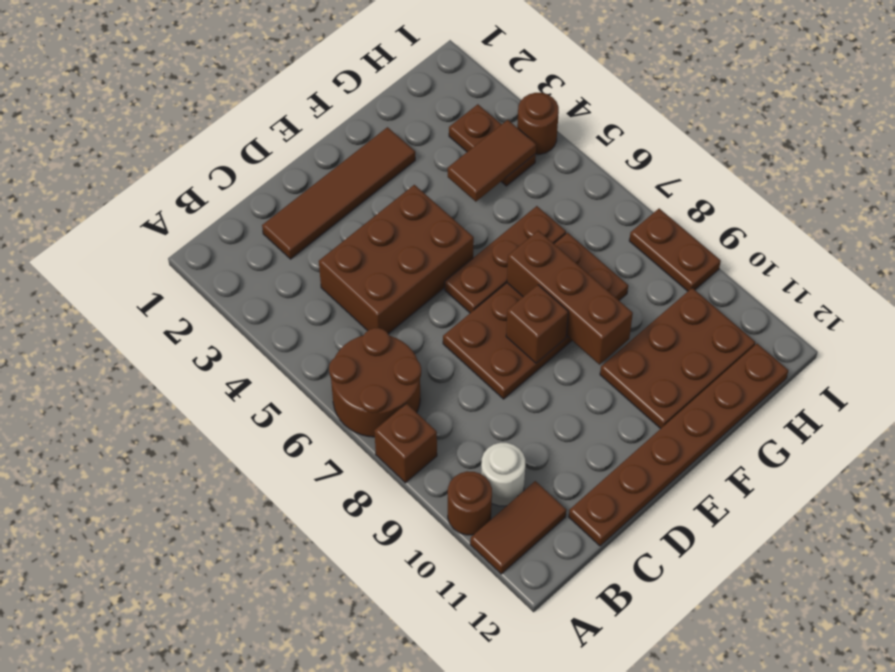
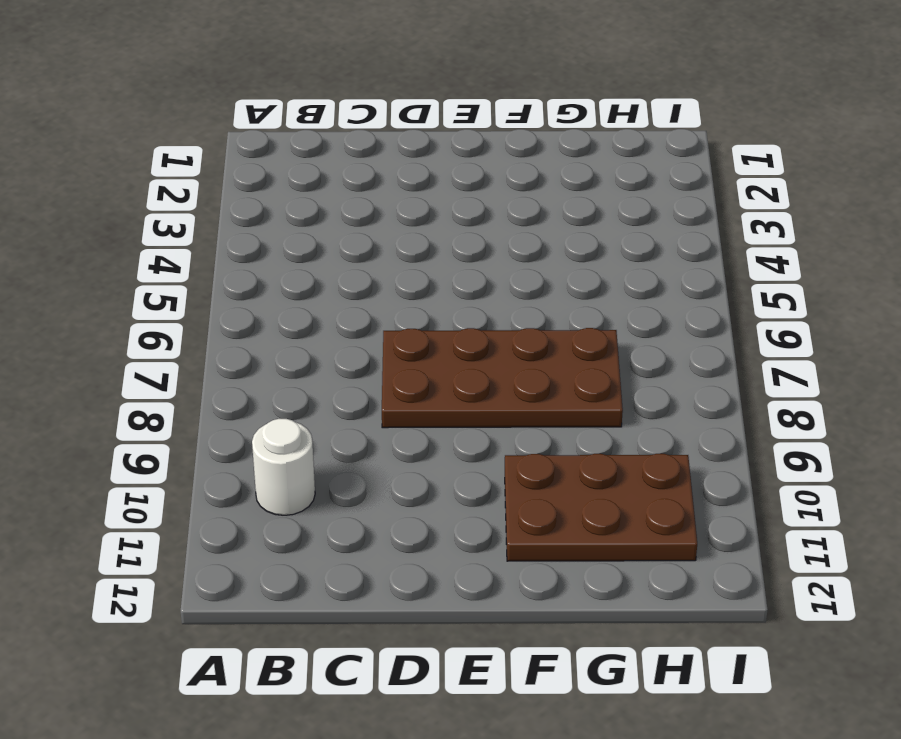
none -> brown round brick A6:B7 level 1
none -> brown brick A8 level 1
none -> brown round brick A10 level 1

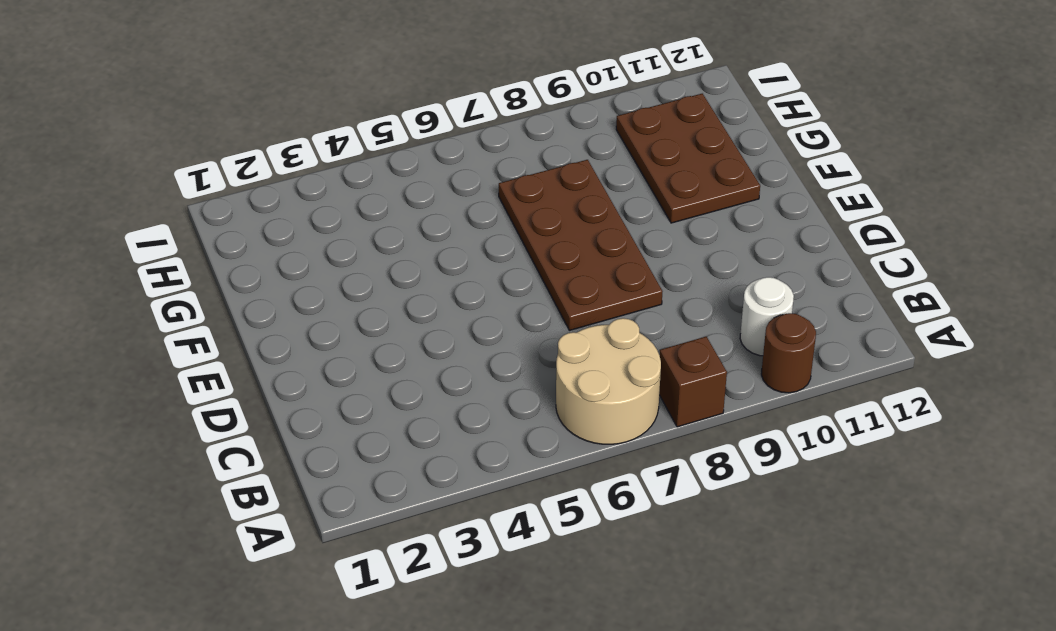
tan round brick A6:B7 level 1 -> brown round brick A6:B7 level 1
none -> brown tile A11:B11 level 1
none -> brown tile C2:F2 level 1
none -> brown brick C4:E5 level 1

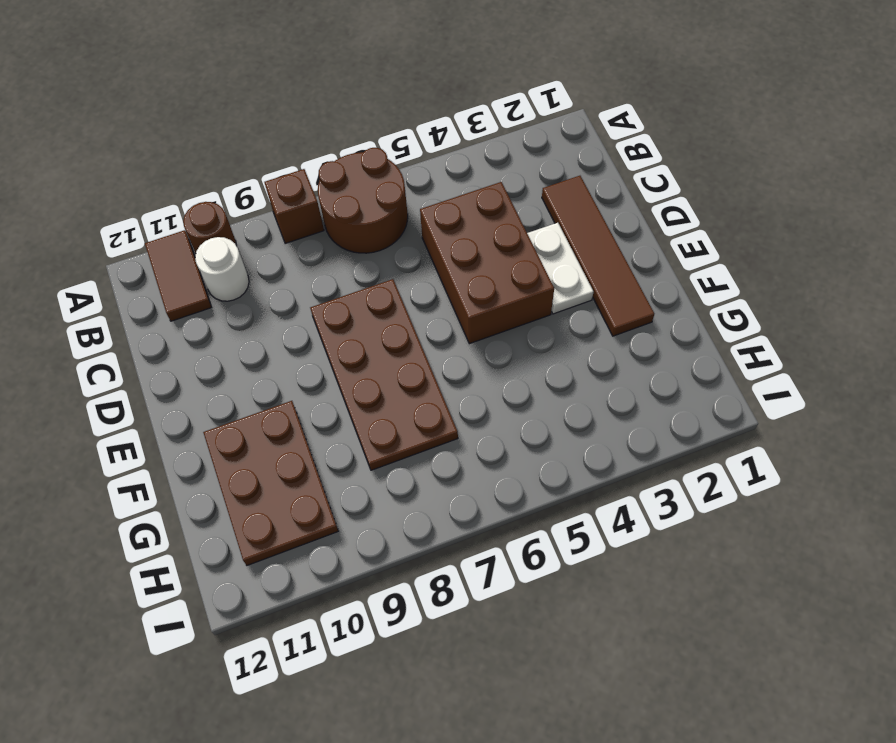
white plate D3:E3 level 1 -> none
none -> brown plate C12:H12 level 1
none -> brown plate E6:G6 level 1
none -> brown plate H3:H4 level 1

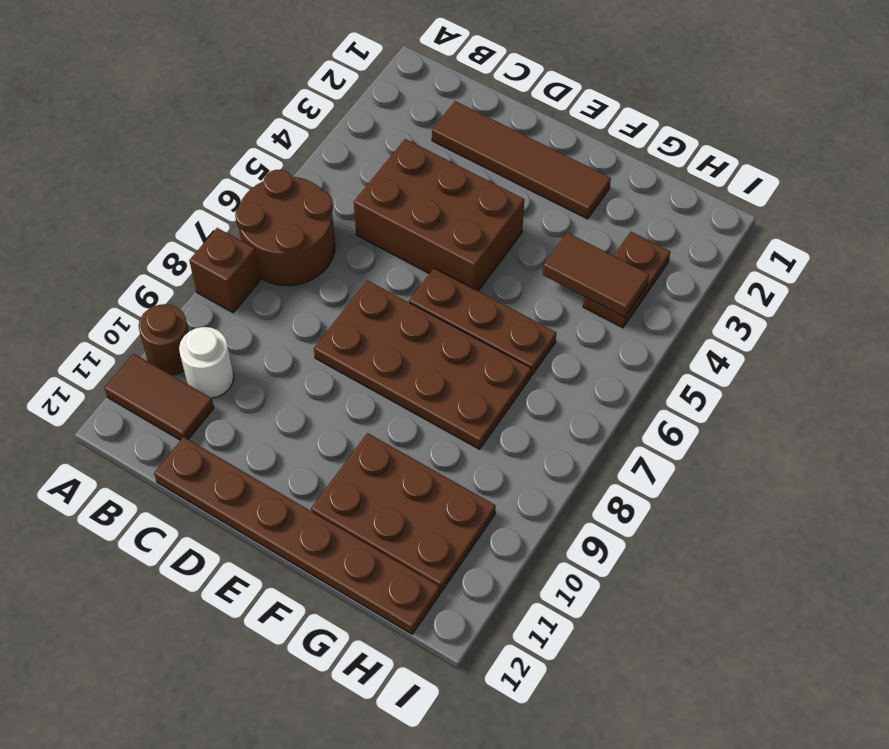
none -> brown round brick I4 level 1
none -> brown plate I8:I9 level 1
none -> brown brick E8 level 2

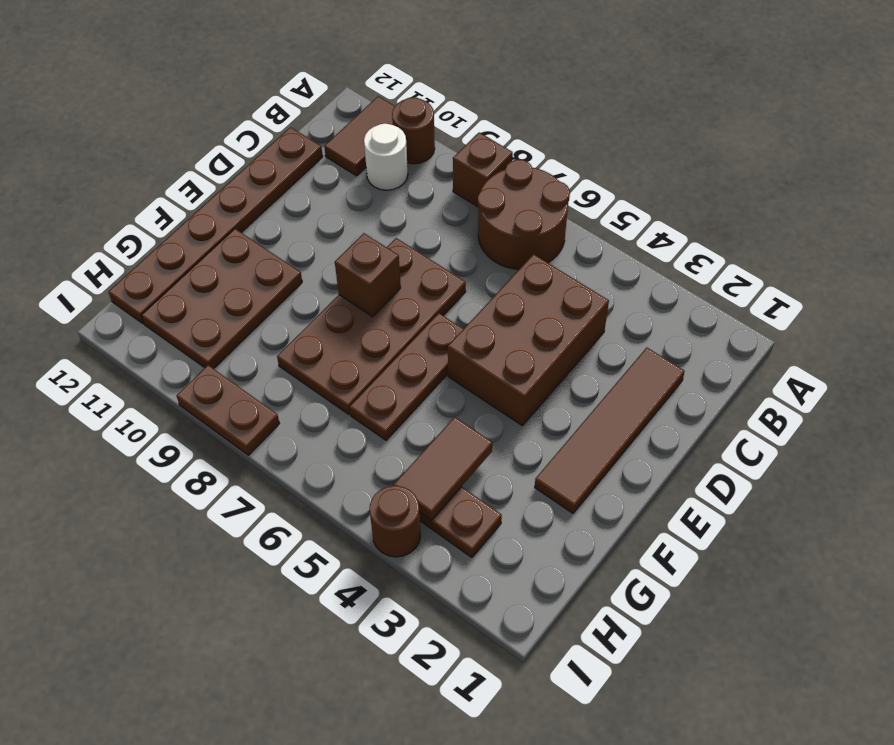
none -> brown brick F7:F9 level 2

